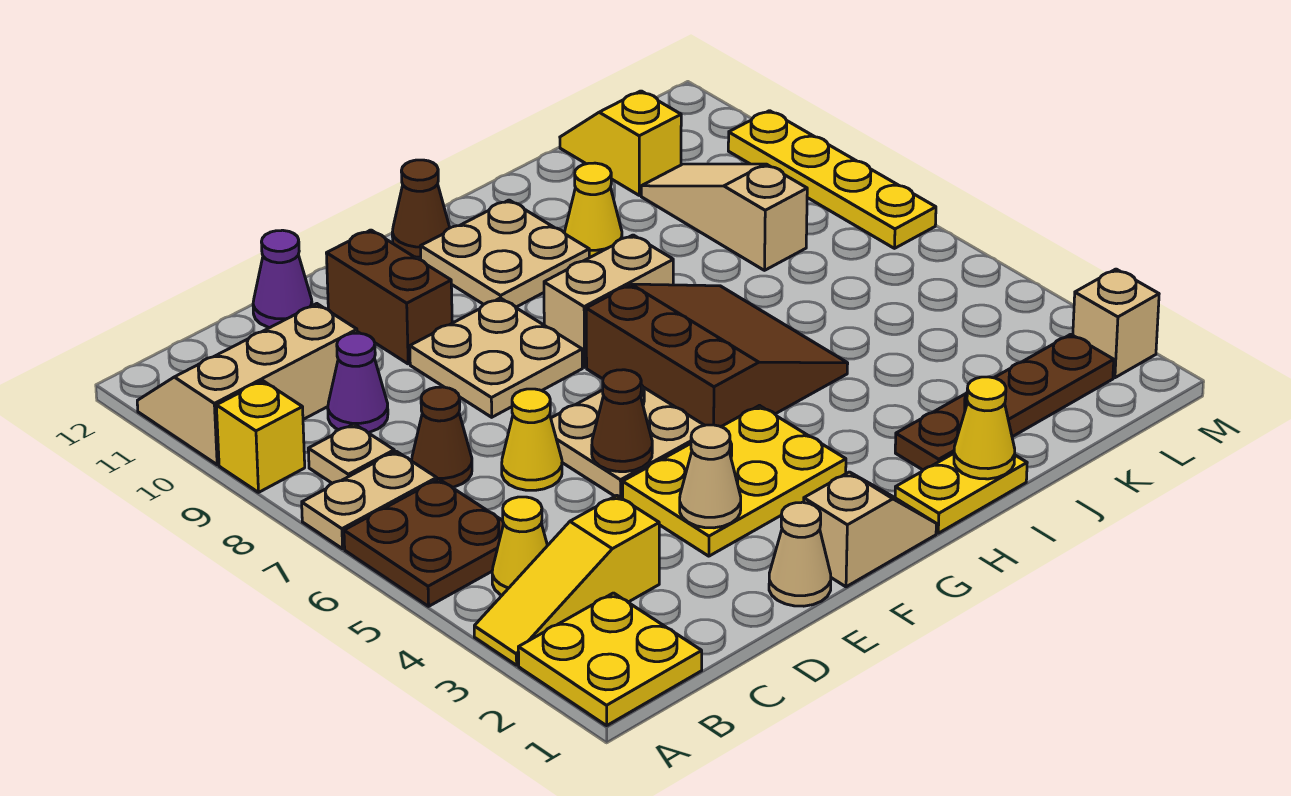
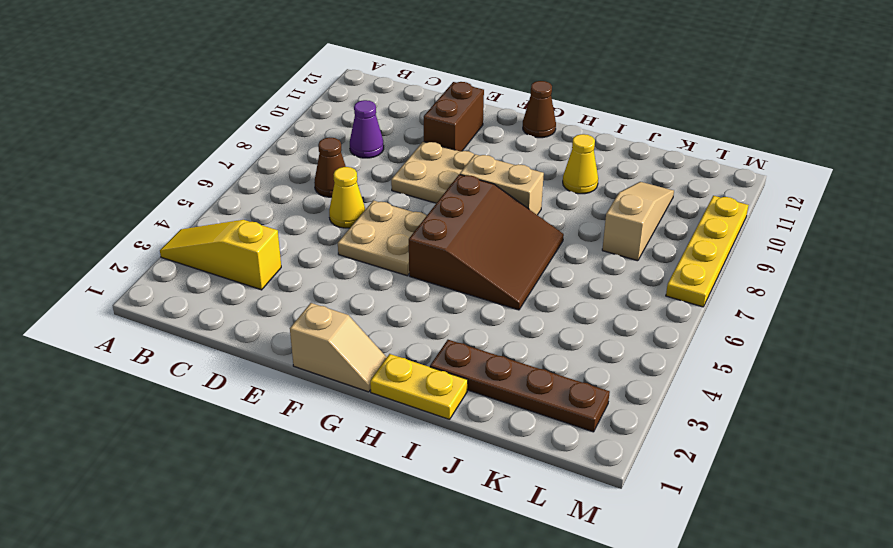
none -> yellow plate A1:B2 level 1
none -> brown plate A5:B6 level 1
none -> tan plate A7:B7 level 1
none -> yellow brick A9 level 1

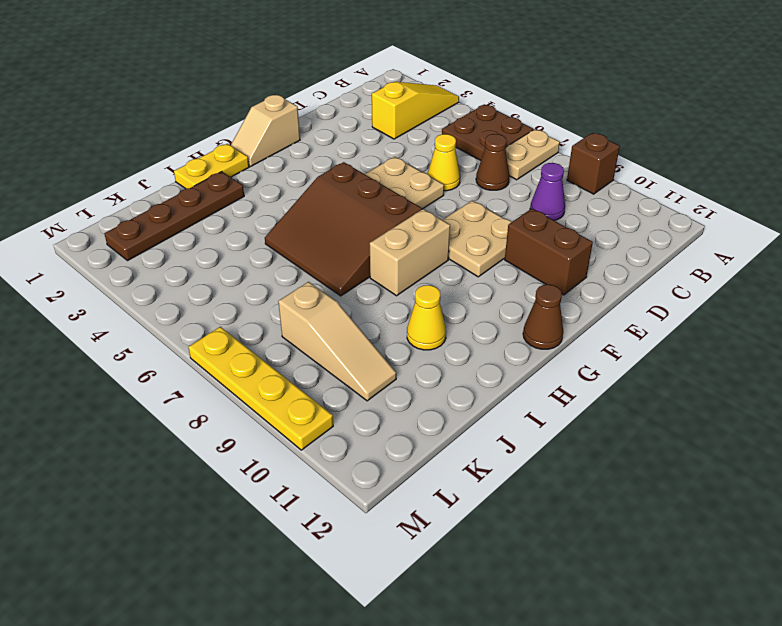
brown brick A9 level 1 -> yellow brick A9 level 1
none -> yellow plate A1:B2 level 1
none -> tan slope A10:C11 level 1 top 10
none -> yellow cone B4 level 1
none -> tan plate B8 level 1

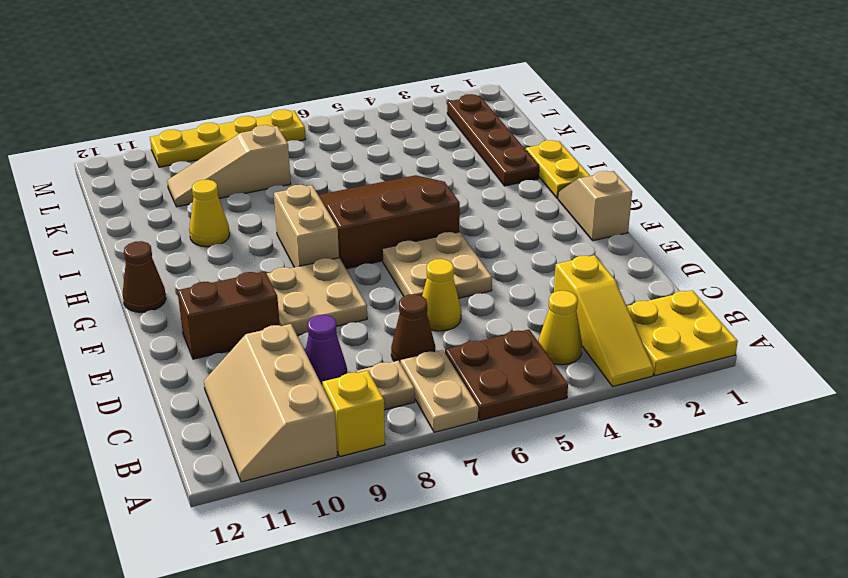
none -> purple cone D12 level 1
none -> tan cone E1 level 1
none -> yellow plate E3:G4 level 1
none -> tan plate G10:H11 level 1

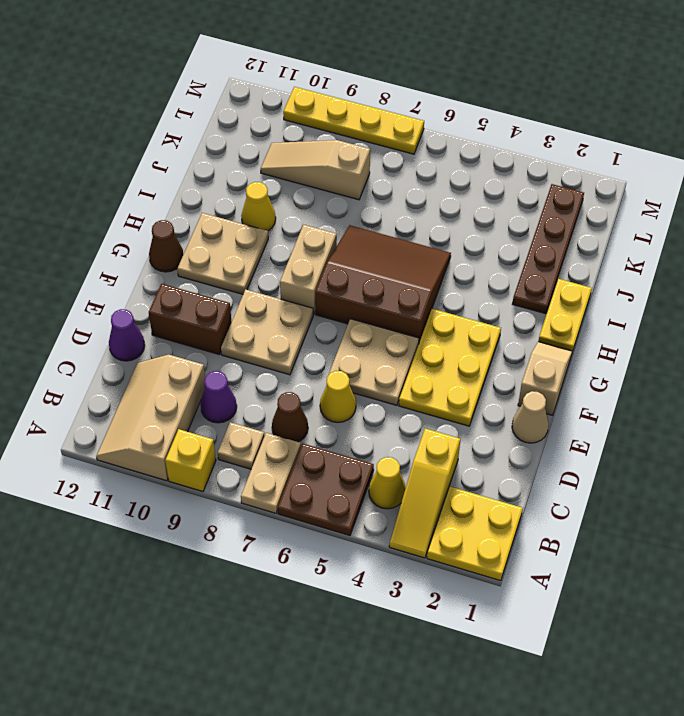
none -> yellow slope K11:K12 level 1 top 11
none -> tan brick M2 level 1
none -> tan cone E3 level 2
none -> brown cone E5 level 2

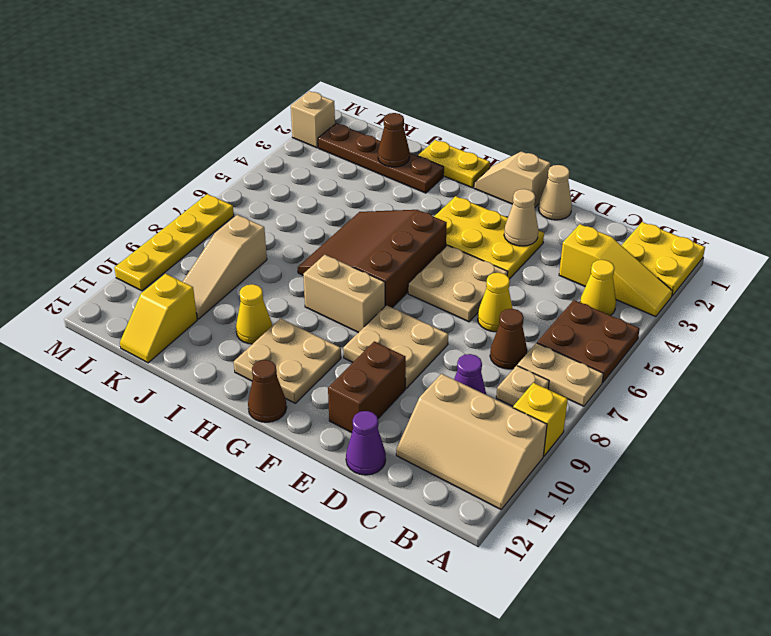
brown cone J2 level 2 -> brown cone E5 level 2
none -> yellow cone I1 level 2

